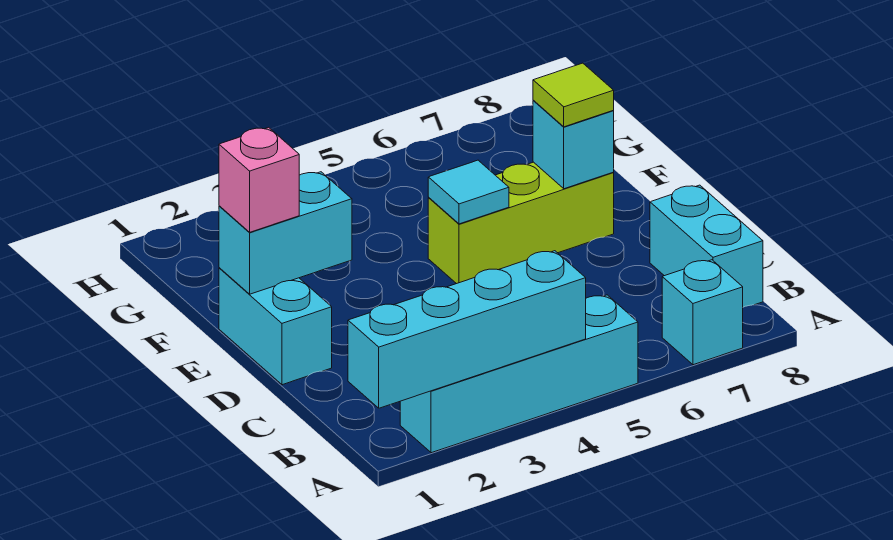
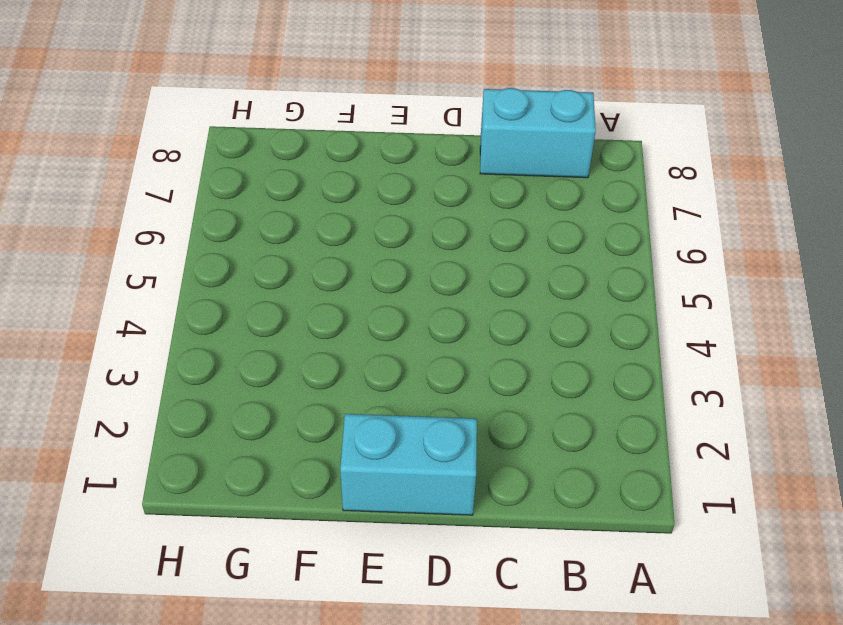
none -> cyan brick A2:A5 level 1
none -> cyan brick A7 level 1

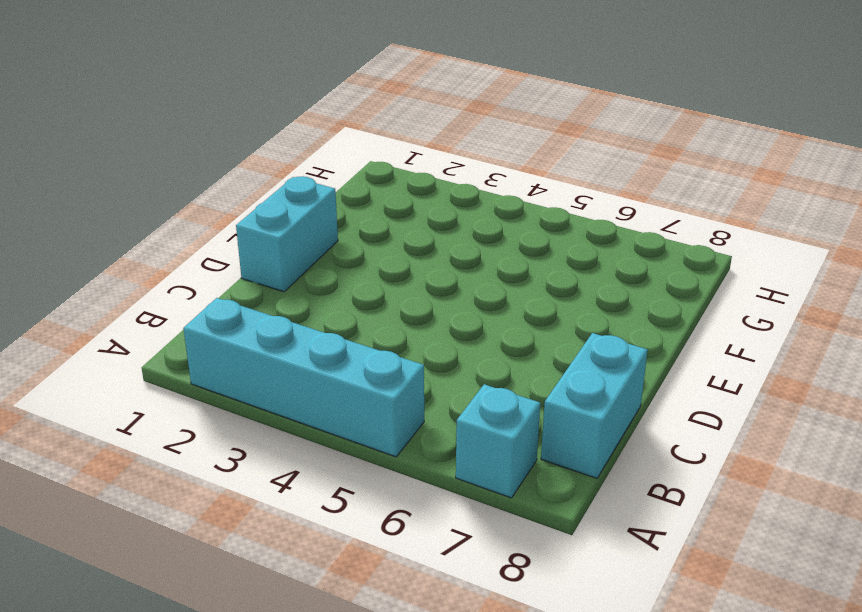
none -> lime brick E5:E7 level 1
none -> cyan brick A1:A4 level 2

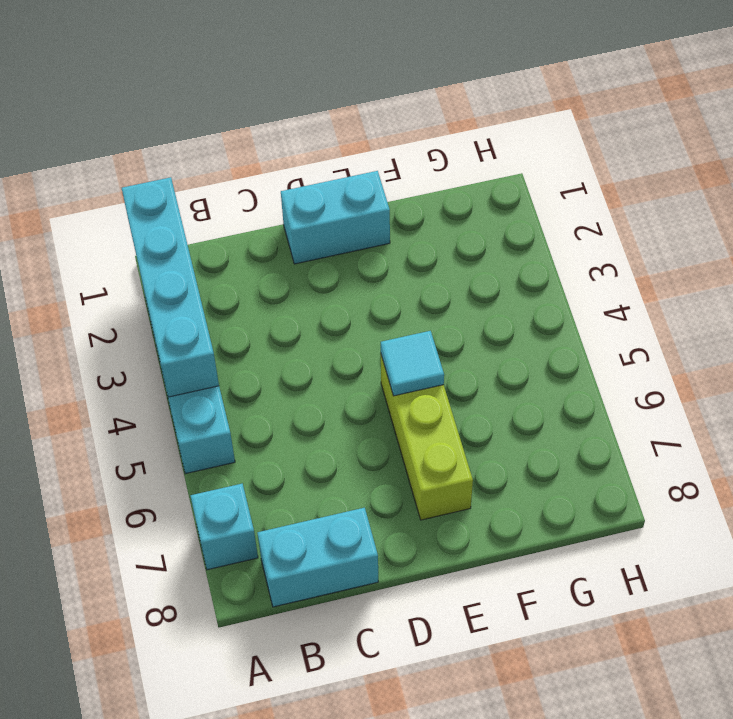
none -> cyan brick E1:E2 level 2
none -> cyan brick E7 level 2

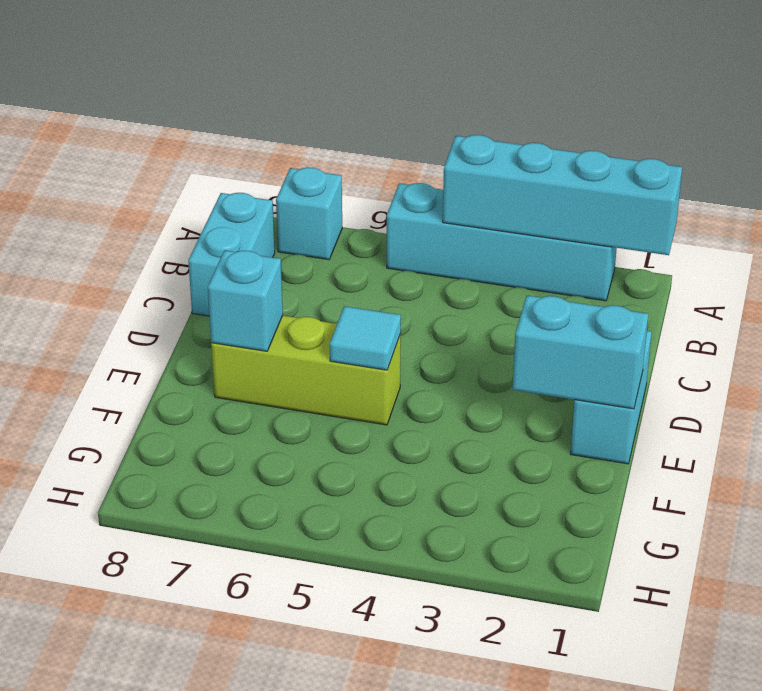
none -> pink brick E1 level 3
none -> lime tile E7 level 3

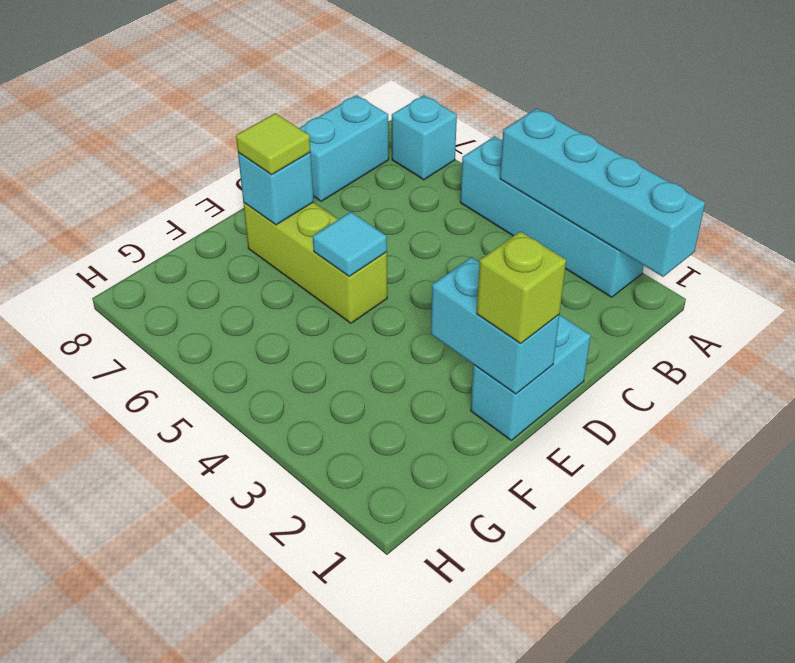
lime brick E1 level 3 -> pink brick E1 level 3

